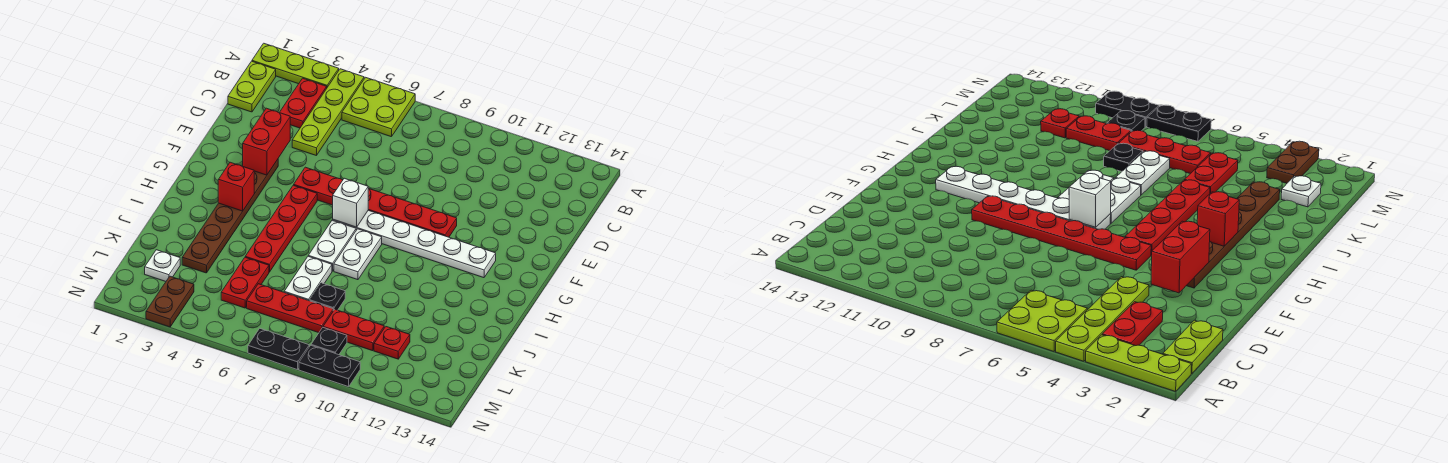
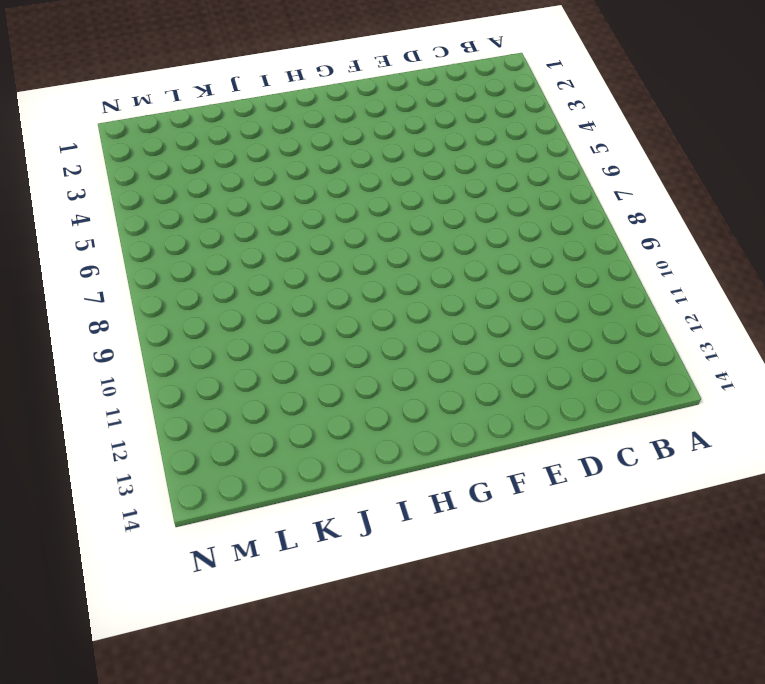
none -> lime plate A1:A3 level 1
none -> lime plate A4:D4 level 1
none -> lime plate A5:B6 level 1

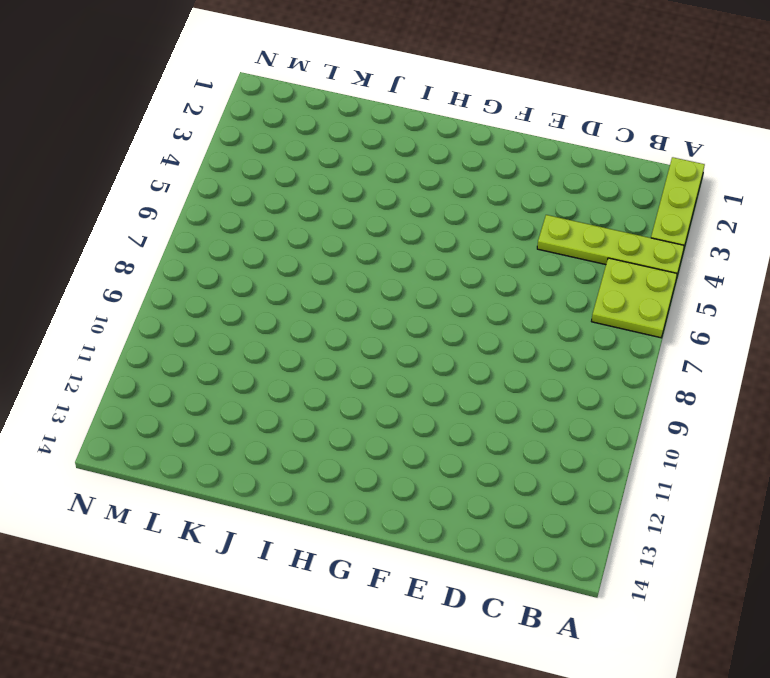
none -> lime plate B1:C1 level 1
none -> red plate B3:C3 level 1
none -> brown plate F3:K3 level 1

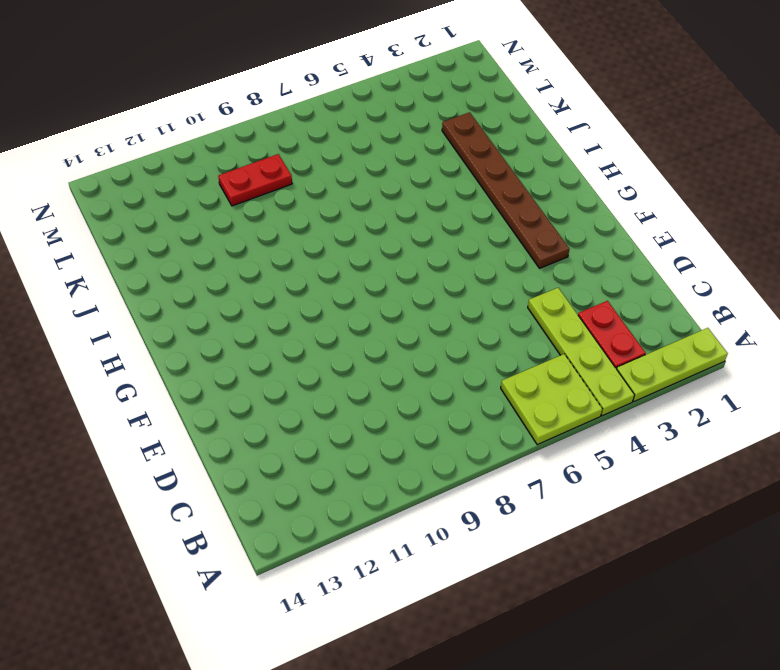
none -> lime plate B1:C1 level 1
none -> red plate F5:F10 level 1
none -> red plate G5:J5 level 1

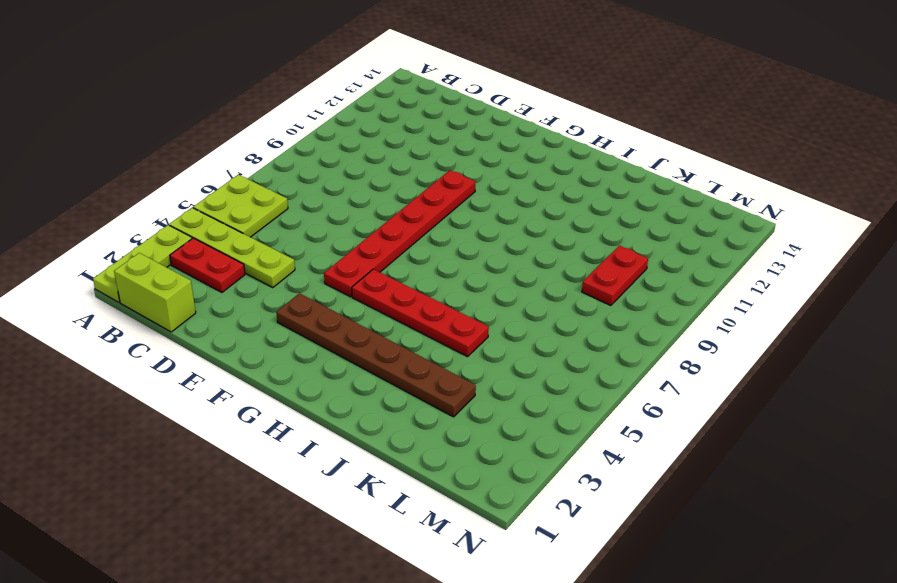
lime brick B1:C1 level 1 -> lime plate B1:C1 level 1
none -> white plate G7:G12 level 1
none -> white plate H7:I7 level 1
none -> white plate H8:I8 level 1

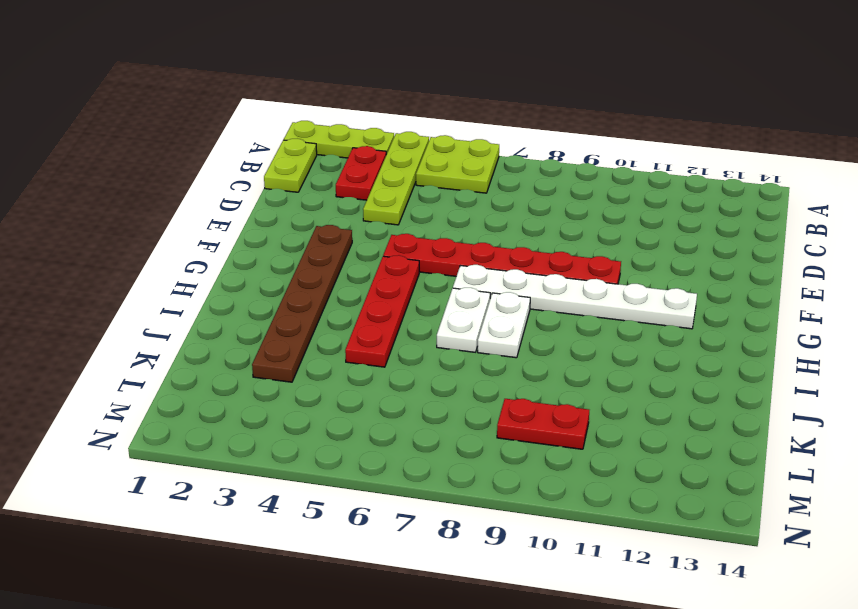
none -> white plate J7:K7 level 1
none -> red plate K5:L5 level 1
none -> black plate K8 level 1

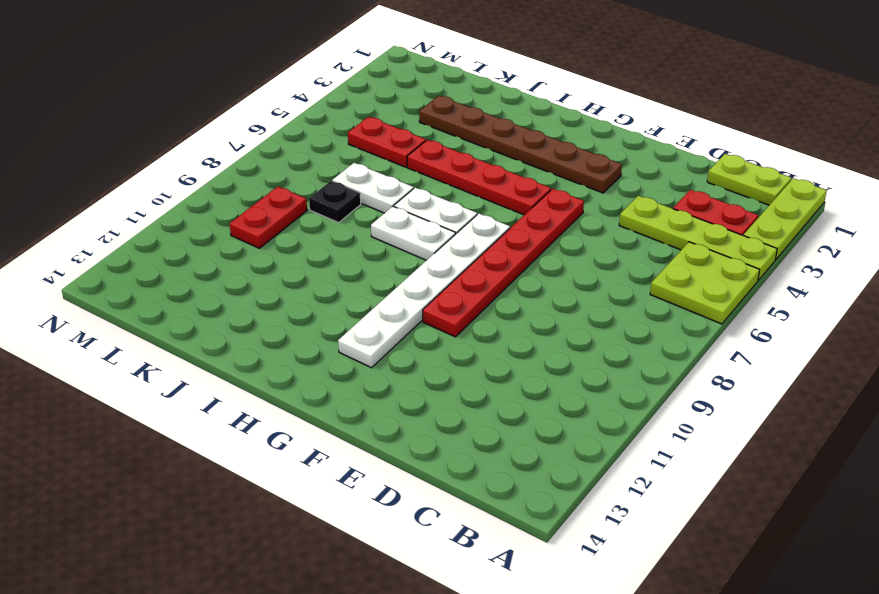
none -> white plate L2 level 1
none -> red plate L6:L8 level 1
none -> red plate L11 level 1

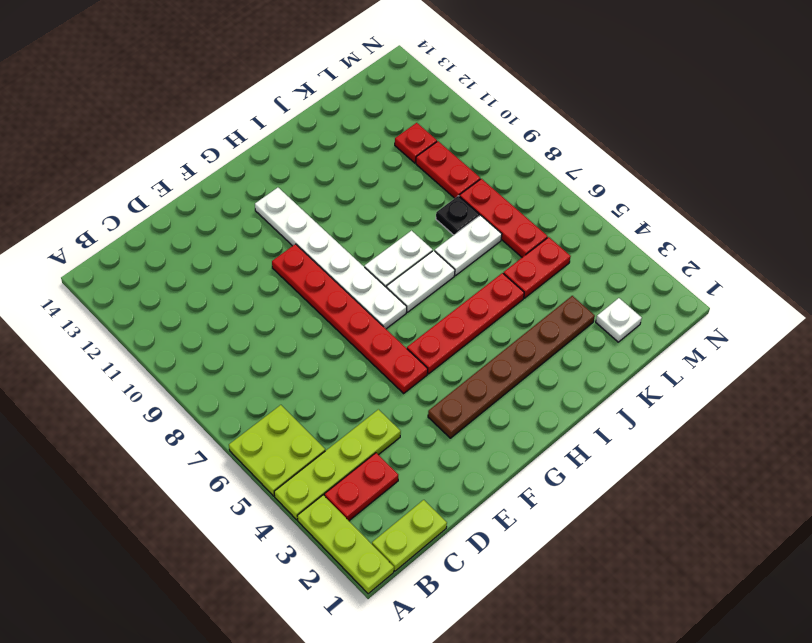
none -> brown plate M3:N3 level 1
none -> black plate M9 level 1
none -> black plate N7:N8 level 1

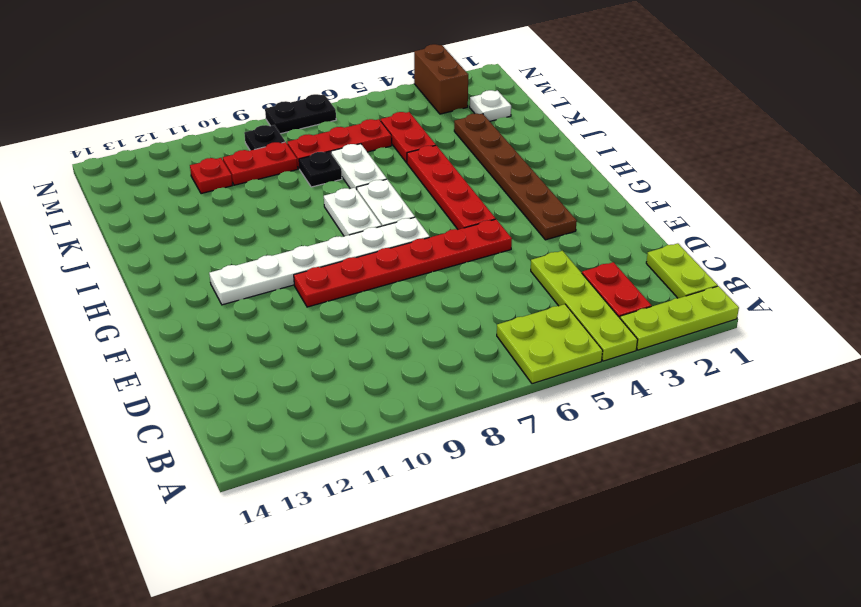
brown brick M3:N3 level 1 -> brown plate M3:N3 level 1
none -> black plate N9:N10 level 1
none -> red brick E3:F3 level 2
none -> white brick G7 level 2

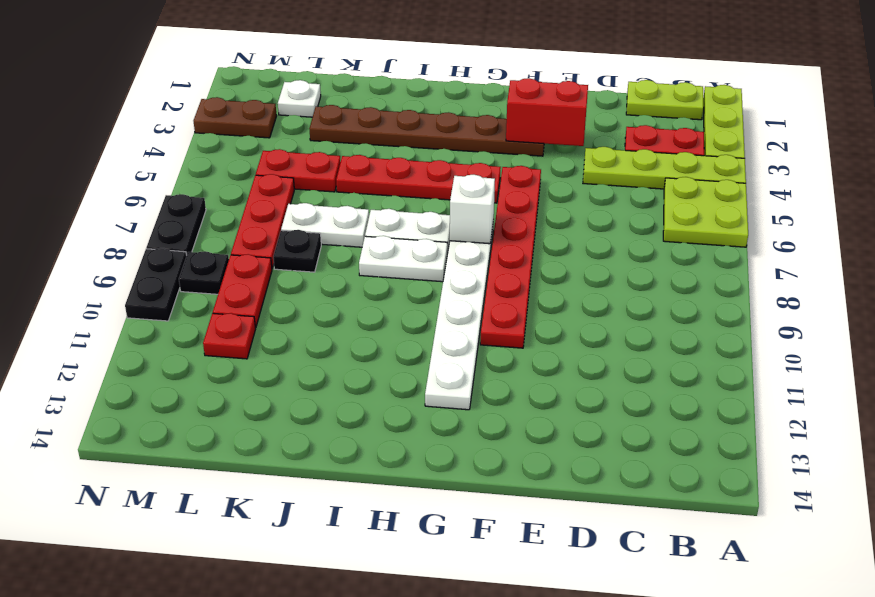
none -> red brick H3 level 2

